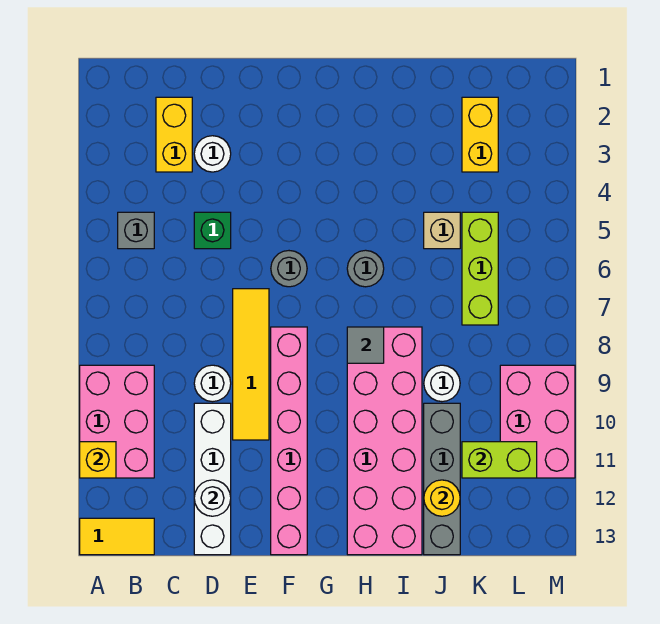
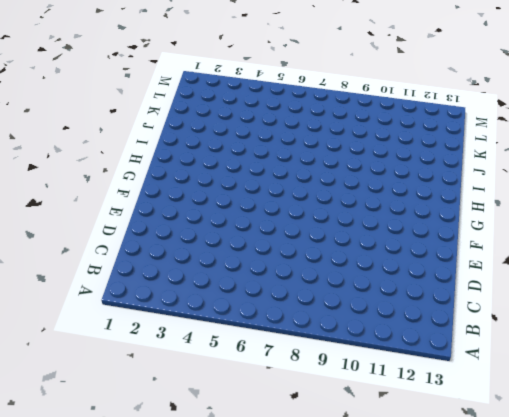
none -> pink brick A9:B11 level 1
none -> yellow tile A13:B13 level 1
none -> grey brick B5 level 1

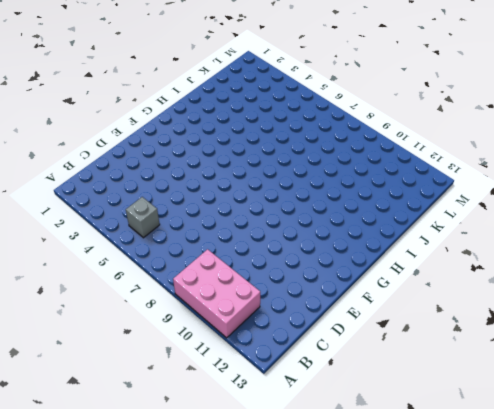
none -> yellow tile A13:B13 level 1
none -> yellow brick C2:C3 level 1
none -> white round brick D3 level 1

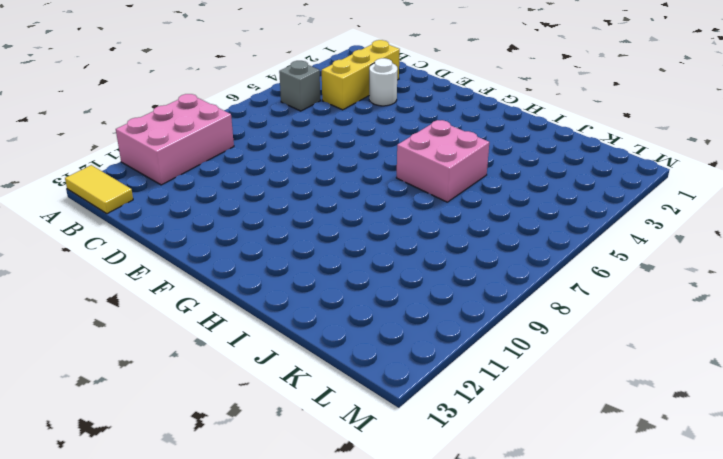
yellow brick C2:C4 level 1 -> yellow brick C2:C3 level 1
pink brick H5:I6 level 1 -> grey round brick H6 level 1
none -> green brick D5 level 1
none -> white round brick D9 level 1
none -> white brick D10:D13 level 1

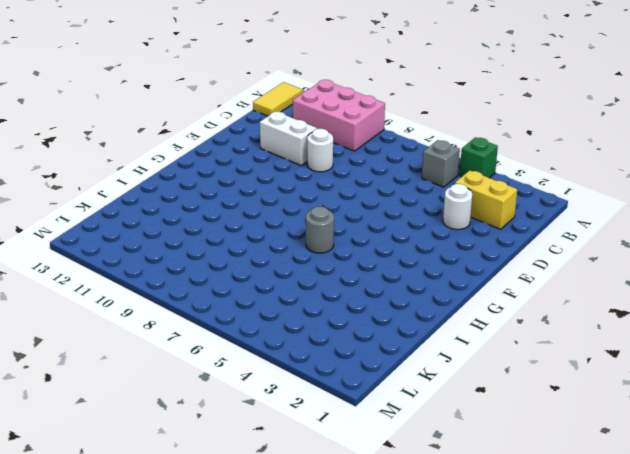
green brick A4 level 1 -> green brick D5 level 1
white brick D10:D11 level 1 -> white brick D10:D13 level 1
none -> yellow tile E7:E10 level 1
none -> grey round brick F6 level 1
none -> pink brick F8:F13 level 1

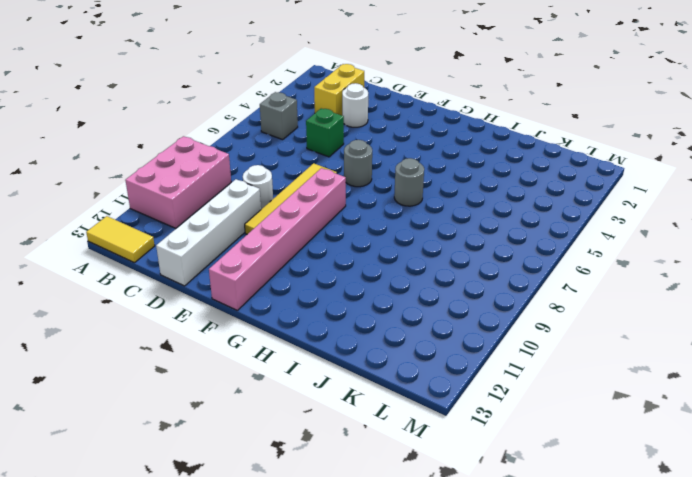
none -> pink brick H8:I13 level 1
none -> tan brick J5 level 1
none -> white round brick J9 level 1

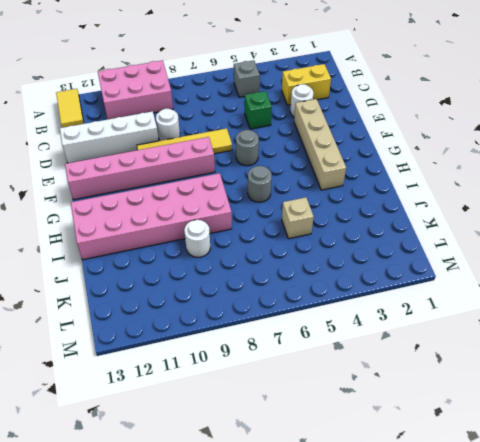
tan brick E3:H3 level 1 -> none
none -> grey brick J10:J13 level 1
none -> yellow brick K2:K3 level 1
none -> lime brick K5:K7 level 1

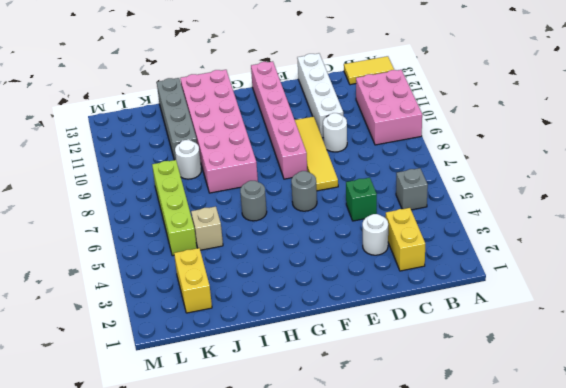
lime brick K5:K8 level 1 -> lime brick K5:K7 level 1
none -> pink brick L9:M11 level 1
none -> yellow brick A11 level 2
none -> white round brick D12 level 2

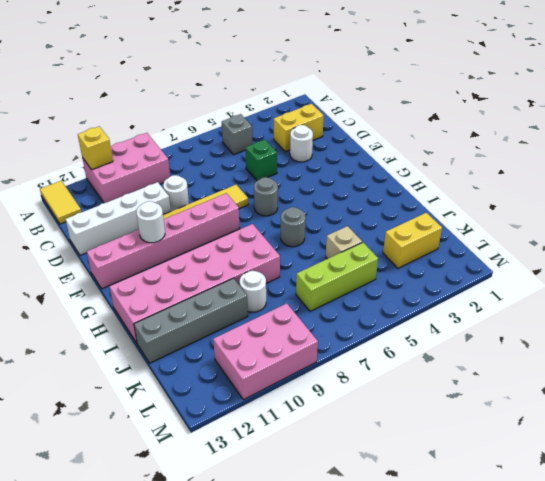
white round brick F11 level 2 -> white round brick D12 level 2
none -> grey tile H8 level 2
none -> yellow round brick J12 level 2
none -> lime brick K11:L11 level 2

